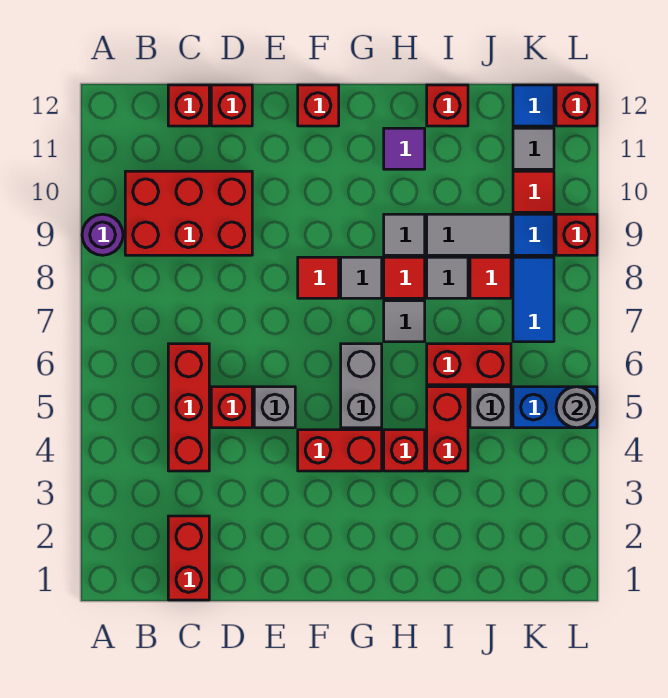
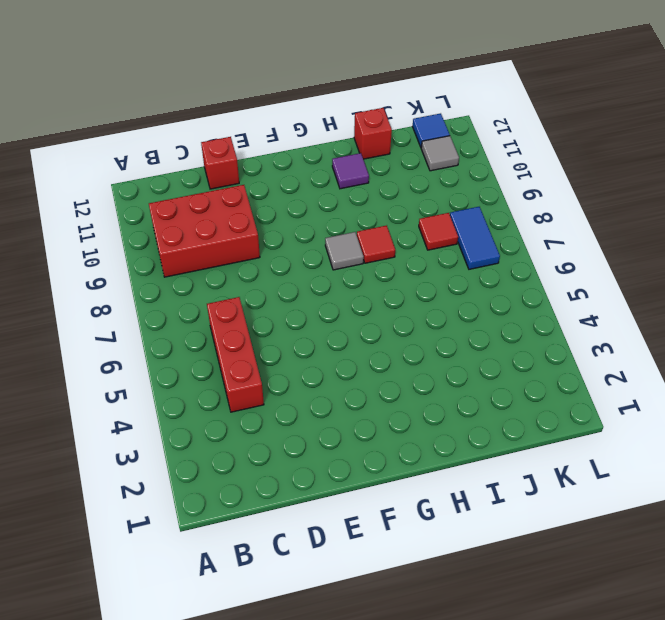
none -> purple round brick A9 level 1
none -> red brick C1:C2 level 1
none -> red brick C12 level 1
none -> red brick D5 level 1

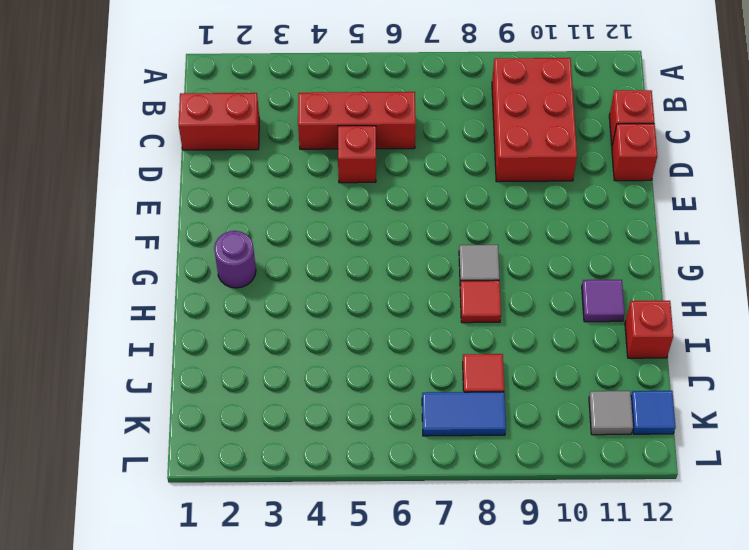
purple round brick G2 level 1 -> purple round brick A9 level 1
none -> grey brick E5 level 1
none -> red brick F4:G4 level 1
none -> red tile F8 level 1
none -> red brick F12 level 1

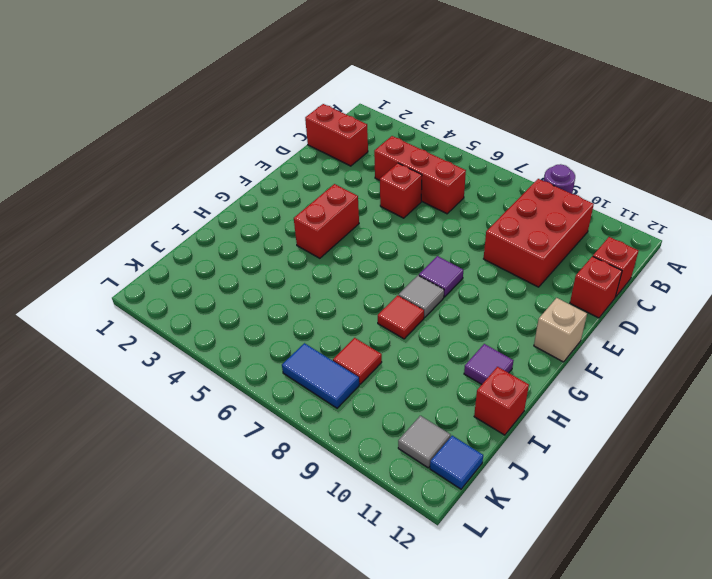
purple tile F8 level 1 -> red tile F8 level 1
tan brick F12 level 1 -> red brick F12 level 1
none -> grey brick E5 level 1
none -> grey brick G5:G6 level 1
none -> red brick H4 level 1
none -> grey tile H7 level 1

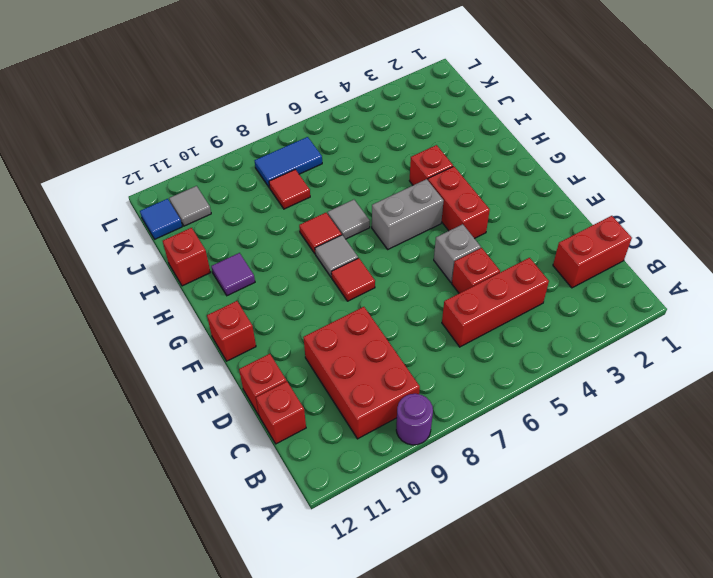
none -> grey tile H9 level 1
none -> red brick I4:I5 level 1
none -> red brick I6:J6 level 1
none -> grey tile I8 level 1

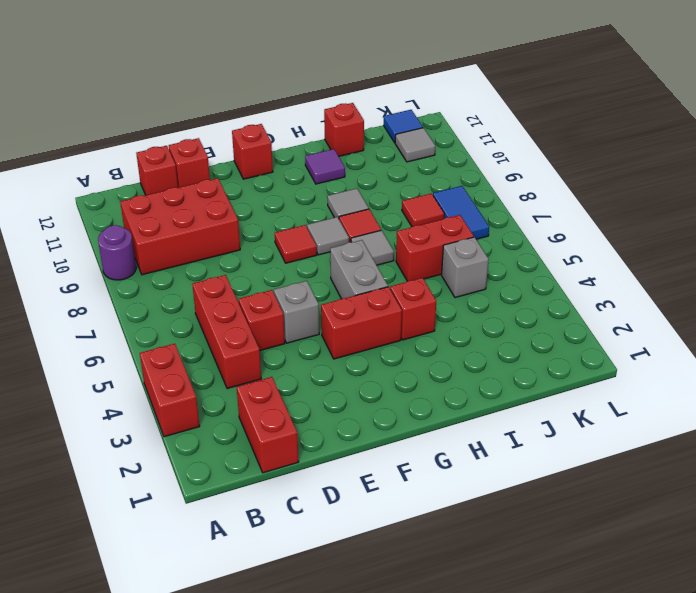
red brick A3:A4 level 1 -> red brick I4:I5 level 1
none -> grey tile I8 level 1
none -> grey tile I9:J9 level 1
none -> blue brick K5:L5 level 1
none -> blue tile K9 level 1

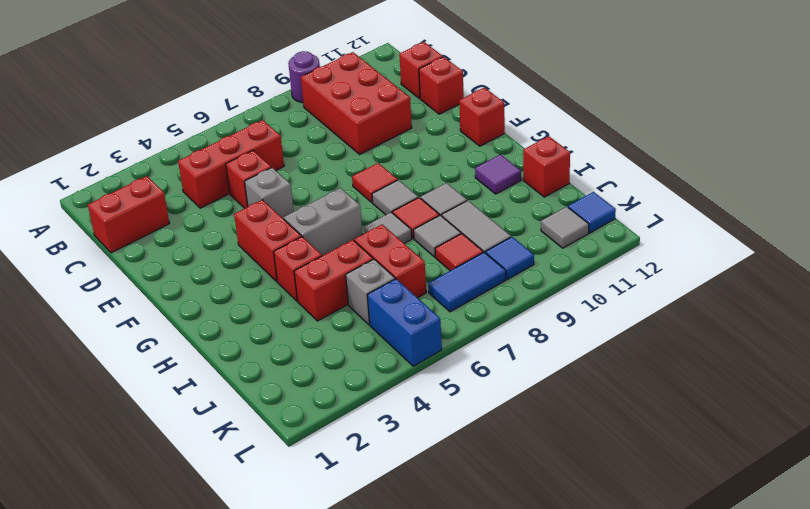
none -> red tile K10 level 1
none -> red brick L9 level 1
none -> red brick L12 level 1
none -> grey round brick L5 level 2

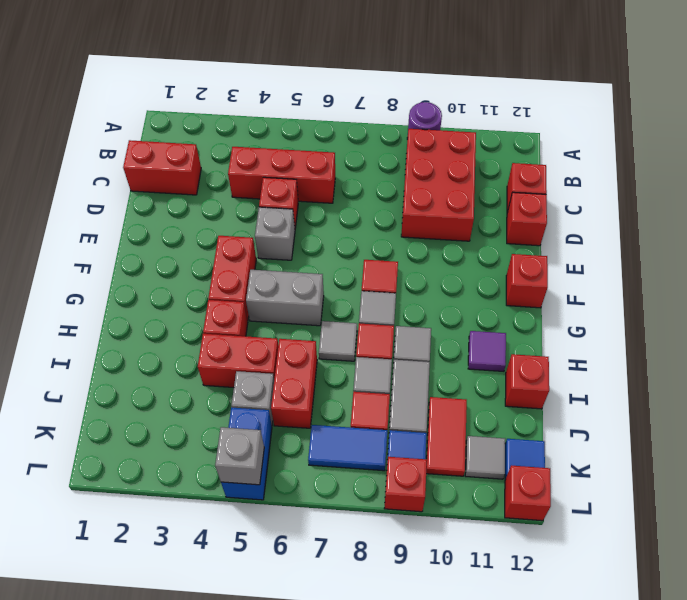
red tile J10:K10 level 1 -> red tile K10 level 1
grey brick L5 level 2 -> grey round brick L5 level 2

